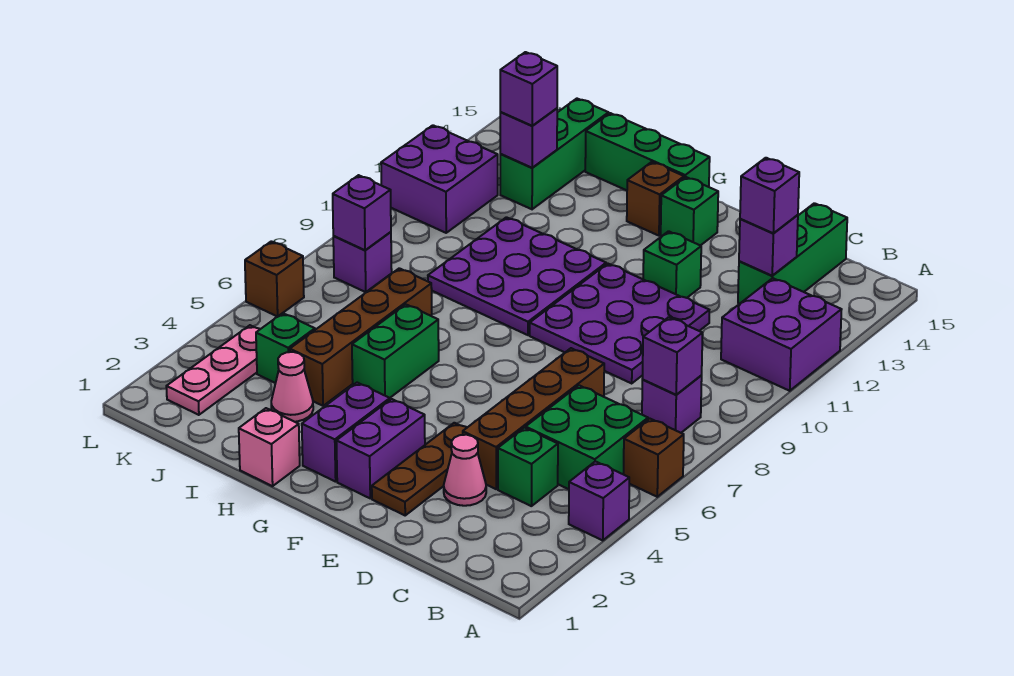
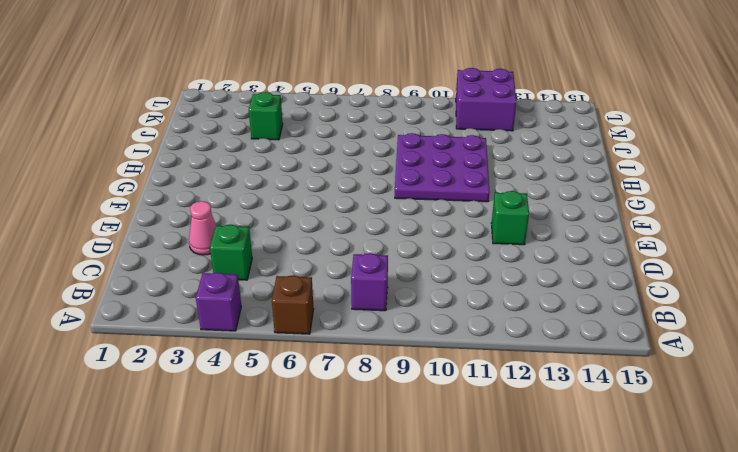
none -> purple brick A11:B12 level 1
none -> green brick B5:C6 level 1
none -> green brick C13:C15 level 1
none -> brown brick D4:D7 level 1

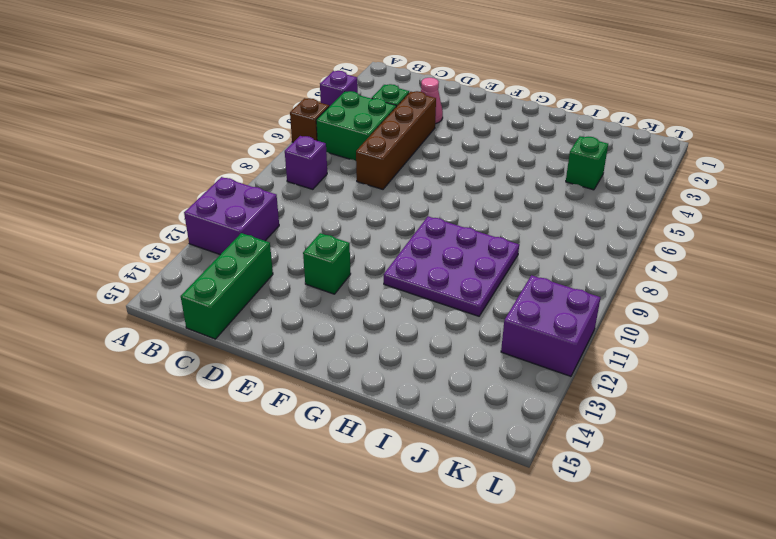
none -> purple plate D9:F11 level 1
none -> brown plate E2:E4 level 1
none -> purple brick F2:F3 level 1
none -> green brick F14 level 1

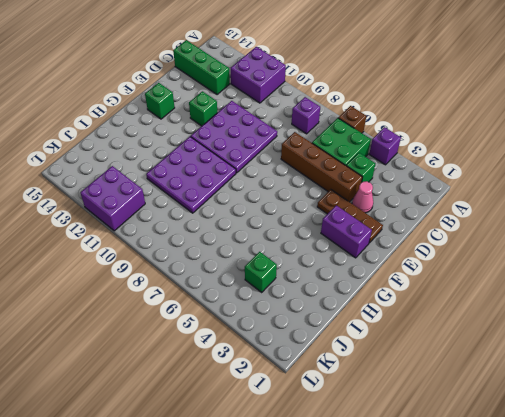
none -> purple brick G2:G3 level 1
none -> brown brick G14 level 1
none -> green brick G15:I15 level 1
none -> pink brick H1 level 1

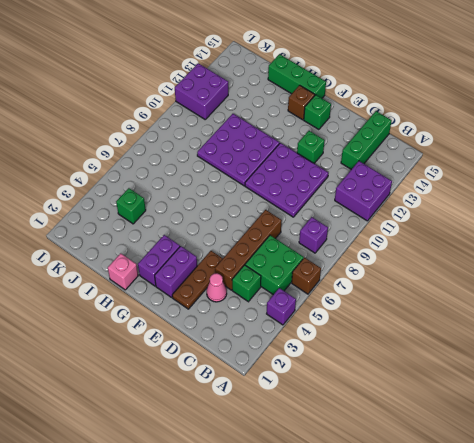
none -> green brick H5:H6 level 1
none -> pink cone I3 level 1
none -> brown brick I4:I7 level 1
none -> green brick J13:J15 level 1

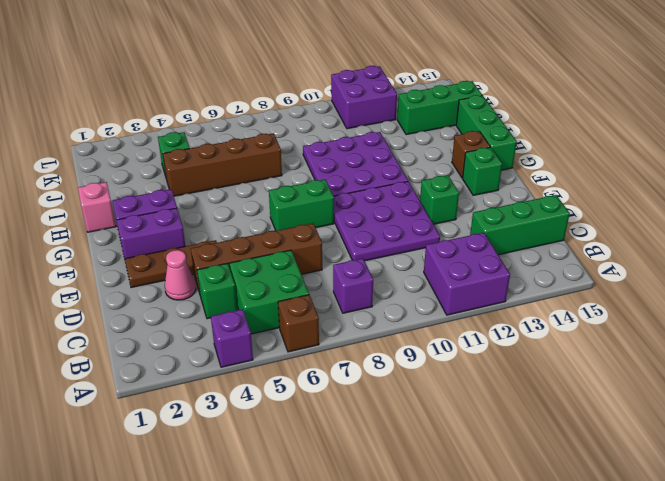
green brick F7:F8 level 1 -> green brick H5:H6 level 1
none -> pink cone I3 level 1
none -> pink plate K2:K4 level 1
none -> purple brick K8 level 1
none -> brown brick L6 level 1

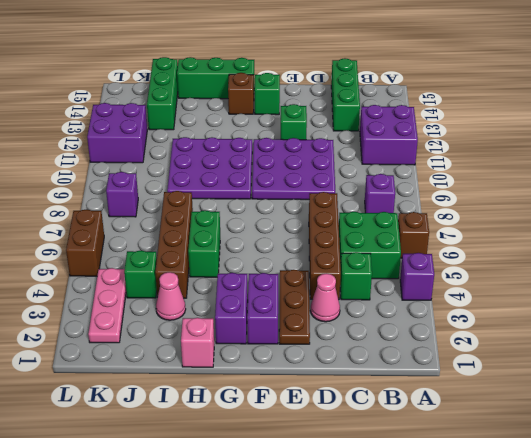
brown brick L5:L6 level 1 -> brown brick L6 level 1
none -> purple brick B8 level 2
none -> purple brick C13 level 2
none -> purple brick J13 level 2
none -> purple brick K8 level 2

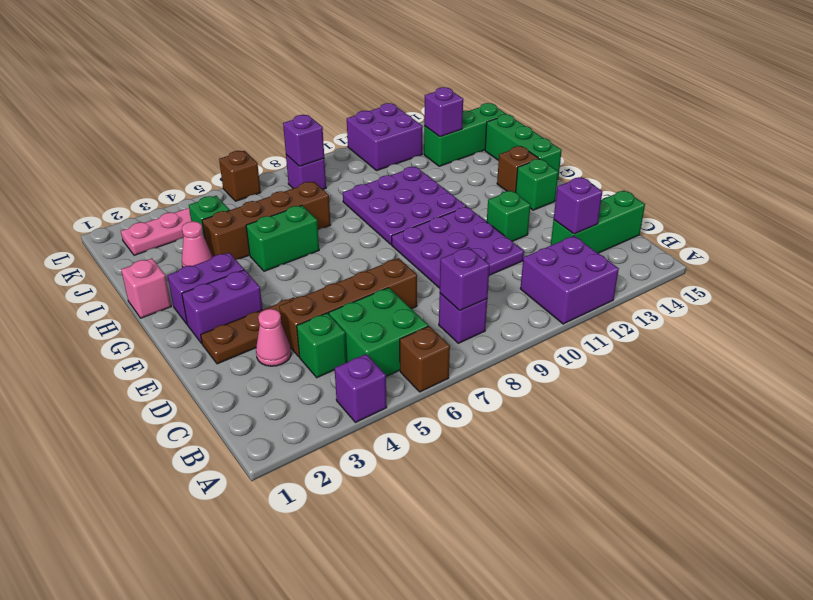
none -> purple brick C13 level 3
none -> purple brick J13 level 3

